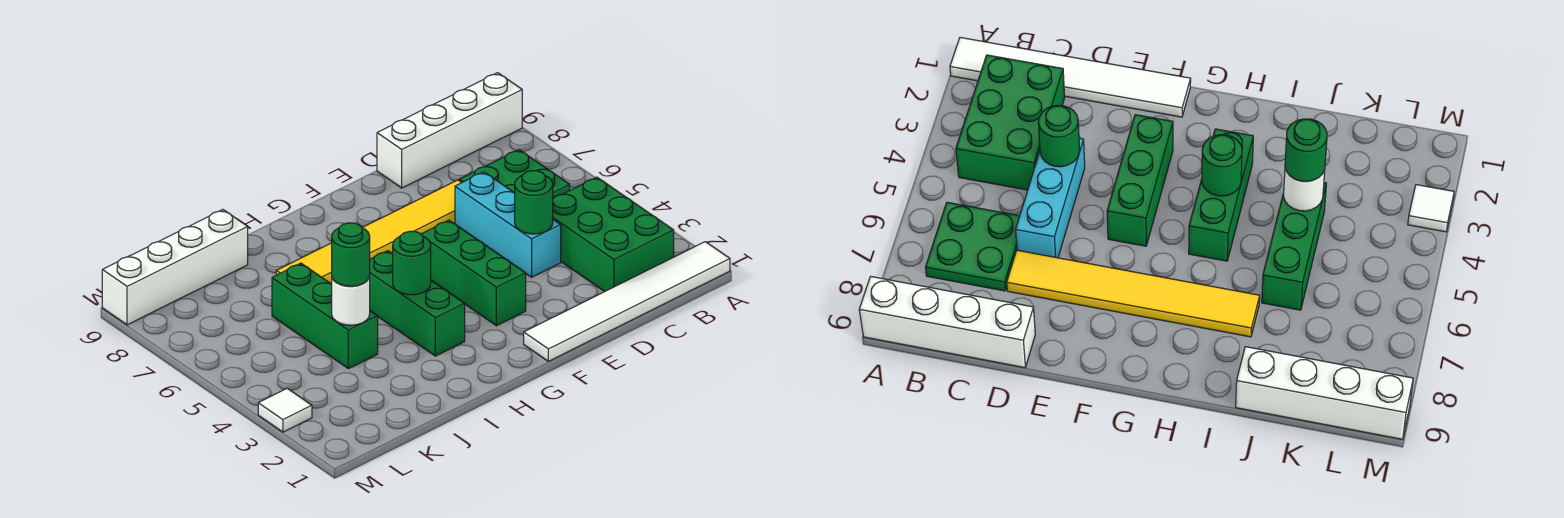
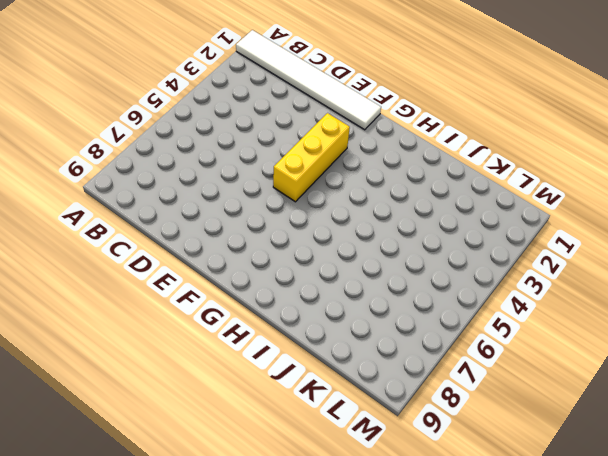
yellow brick F3:F5 level 1 -> green brick F3:F5 level 1
none -> white brick A9:D9 level 1
none -> green brick B2:C4 level 1
none -> green plate B6:C7 level 1

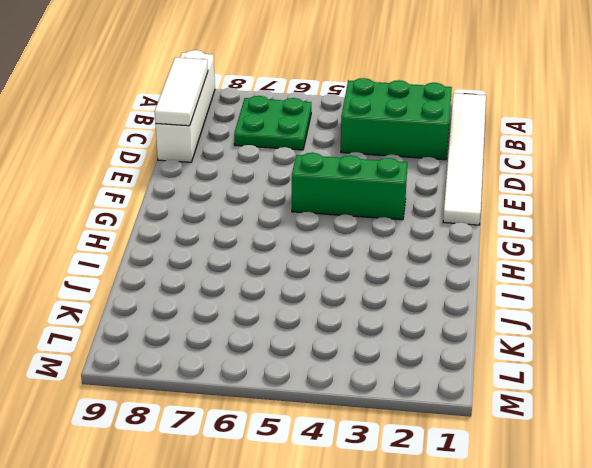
white tile B9:D9 level 2 -> none
none -> cyan brick D4:D6 level 1
none -> yellow tile D7:I7 level 1
none -> green brick H3:H5 level 1

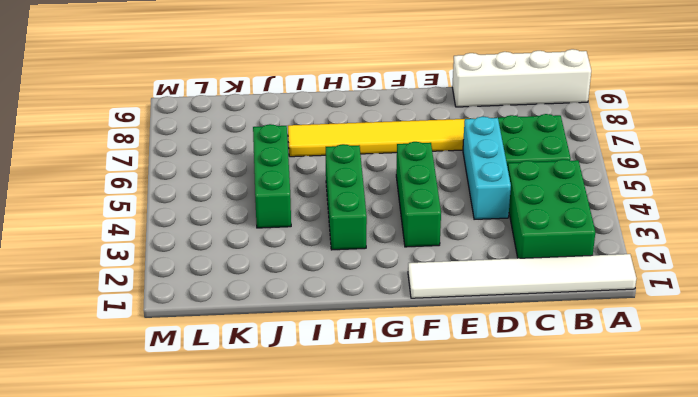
none -> white brick J9:M9 level 1
none -> white tile M3 level 1
none -> green round brick D4 level 2

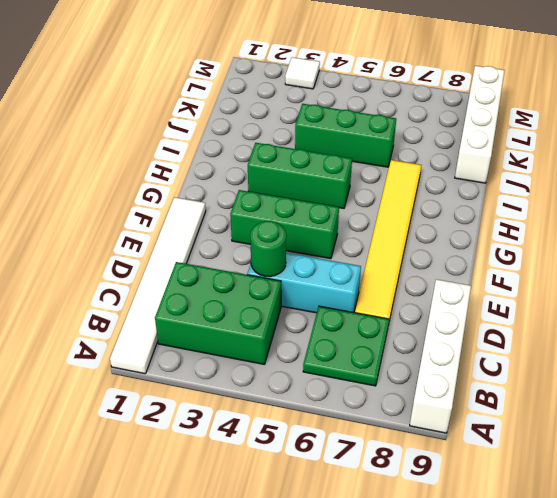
none -> green round brick H4 level 2
none -> white round brick J4 level 2
none -> green round brick J4 level 3

